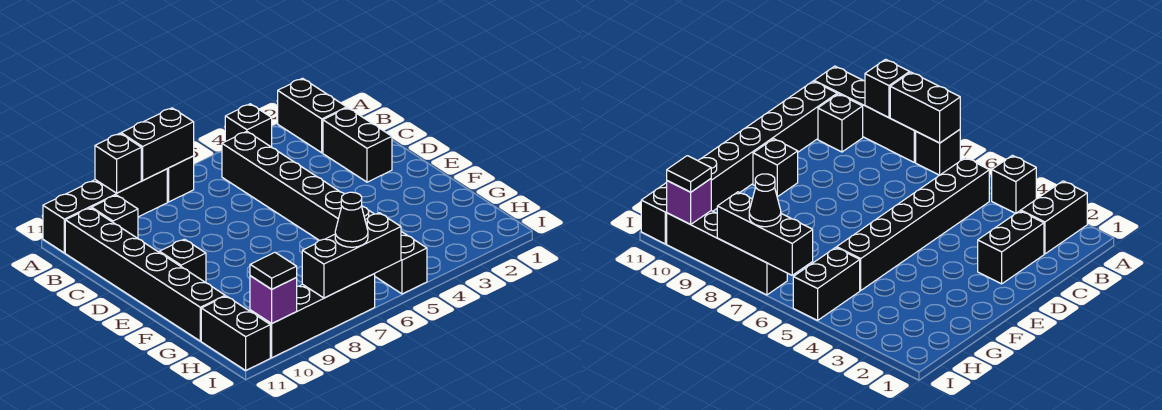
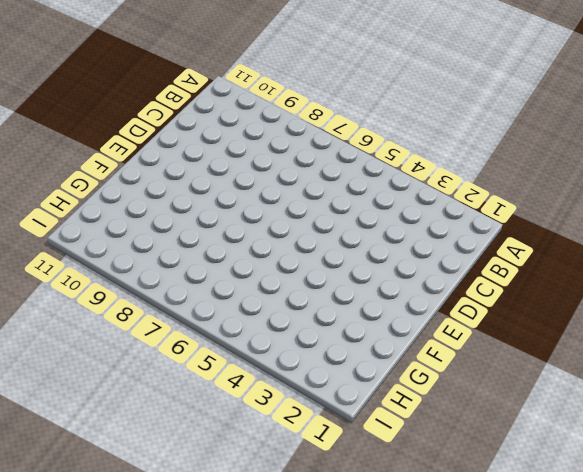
none -> black brick A2:B2 level 1
none -> black brick A4 level 1
none -> black brick A7 level 1

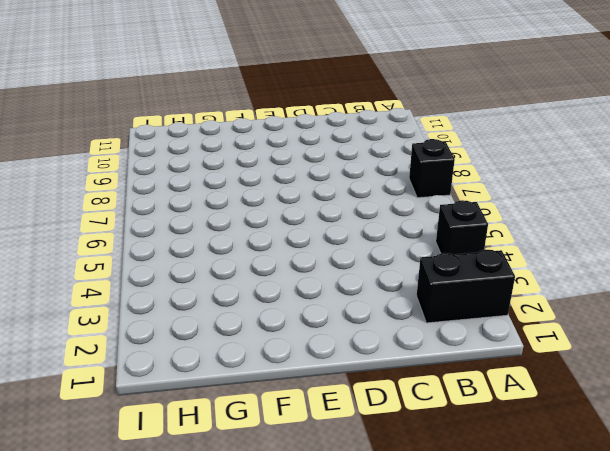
none -> black brick A8:A11 level 1
none -> black brick B5:G5 level 1
none -> black brick B10 level 1

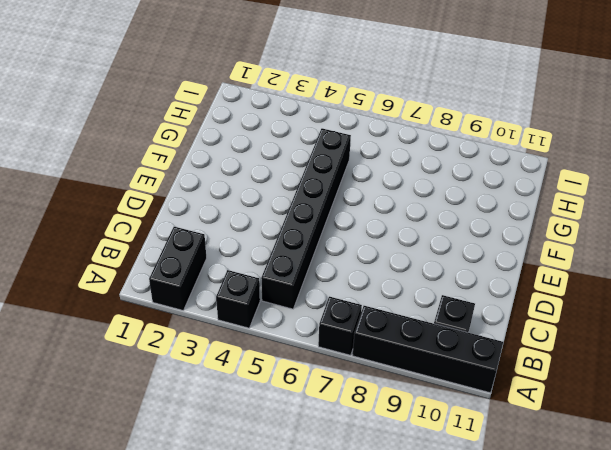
none -> black brick B11:G11 level 1
none -> black brick C2:D2 level 1
none -> black brick E10 level 1

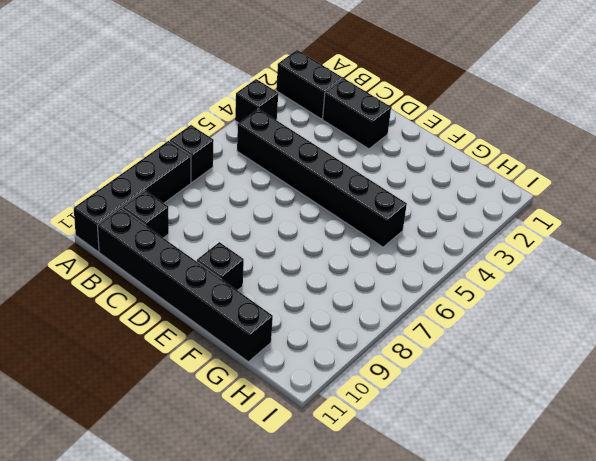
none -> black brick H5:I5 level 1
none -> black brick H11:I11 level 1
none -> black brick I7:I10 level 1

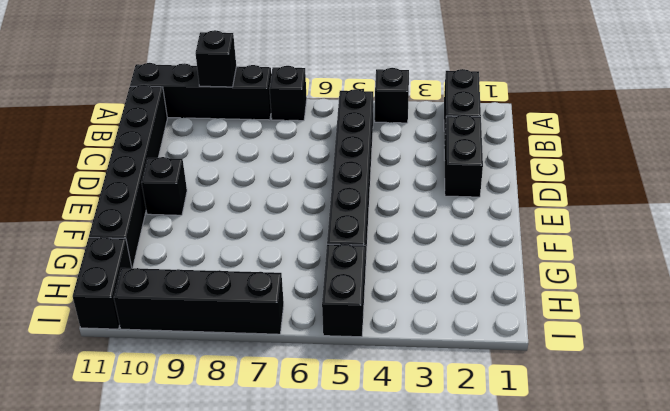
none -> black brick B10 level 1
none -> black brick A7:A8 level 2
none -> black brick I6:I8 level 2

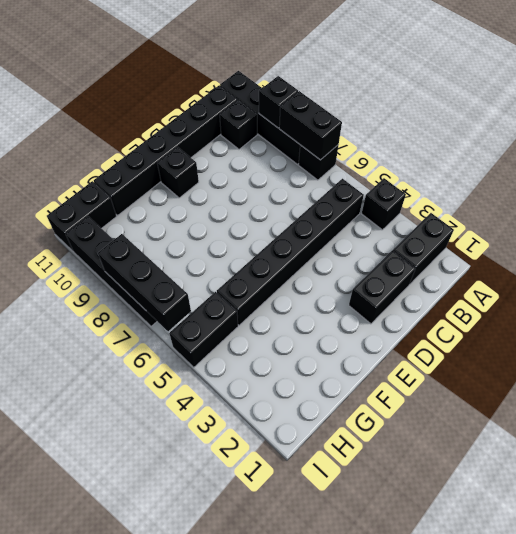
none -> purple brick I10 level 2
none -> black cone I7 level 3
none -> black tile I10 level 3

